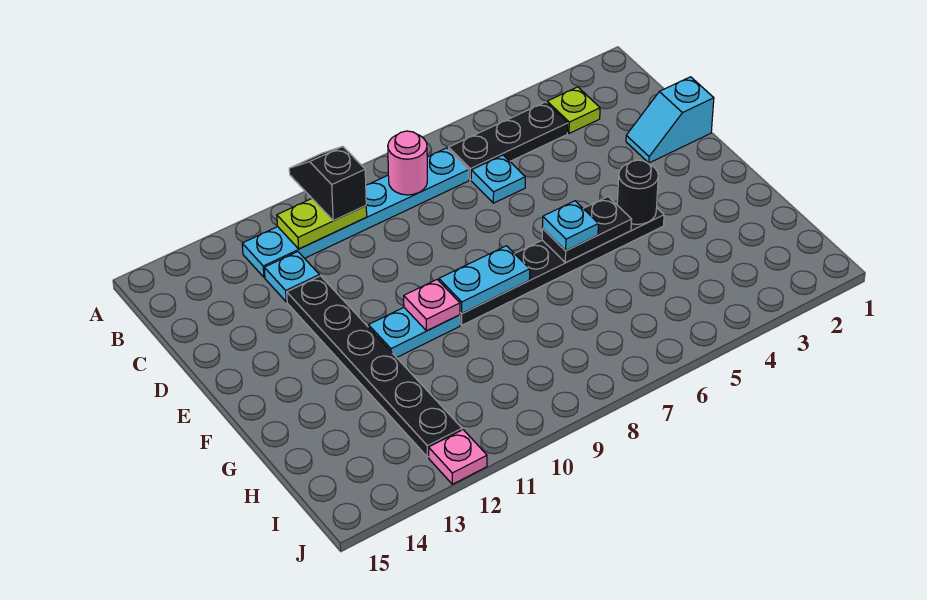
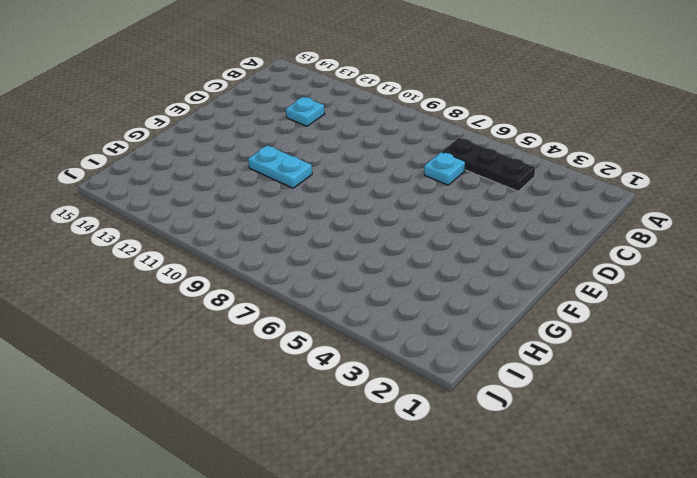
none -> lime plate B3 level 1
none -> cyan plate B7:B12 level 1
none -> cyan slope D1:D2 level 1 top 1

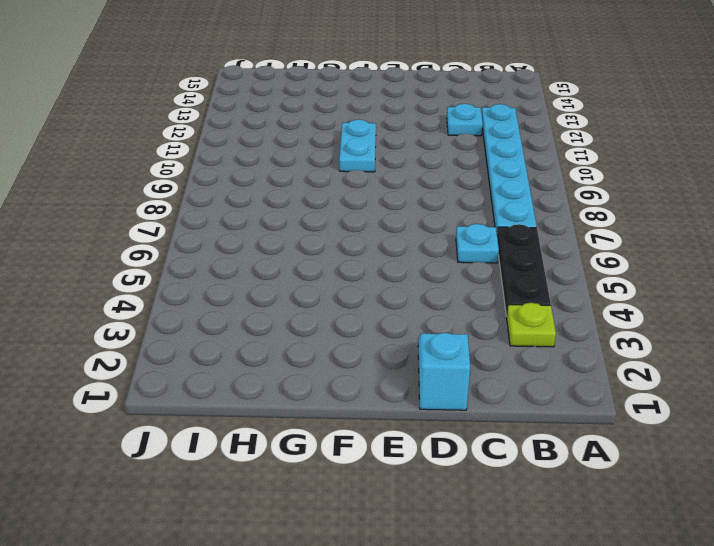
none -> black plate D12:I12 level 1
none -> black plate F4:F9 level 1
none -> pink plate J12 level 1

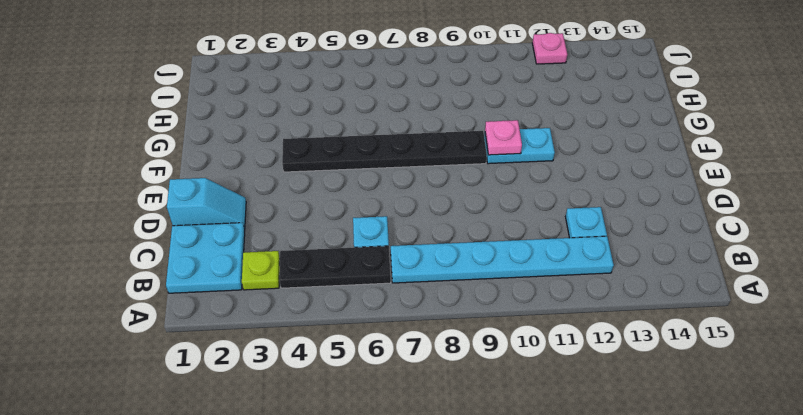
cyan plate B1:C2 level 1 -> none
none -> black plate D12:I12 level 1
none -> pink round brick B8 level 2
none -> lime plate B10:B11 level 2

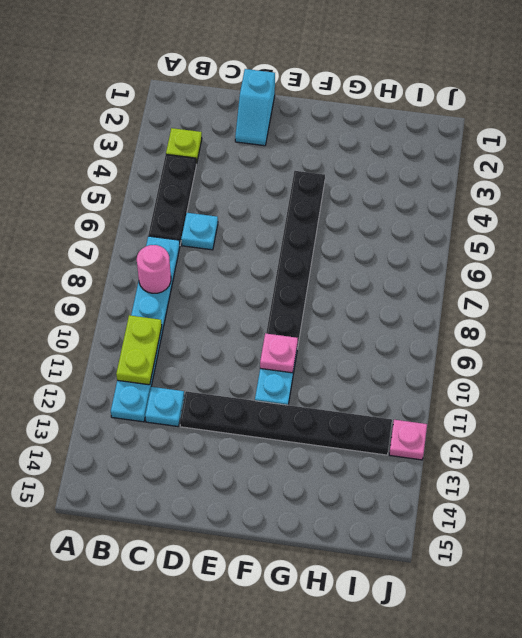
none -> black round brick F4 level 2
none -> black plate F5:F6 level 2
none -> cyan plate F8:F9 level 2

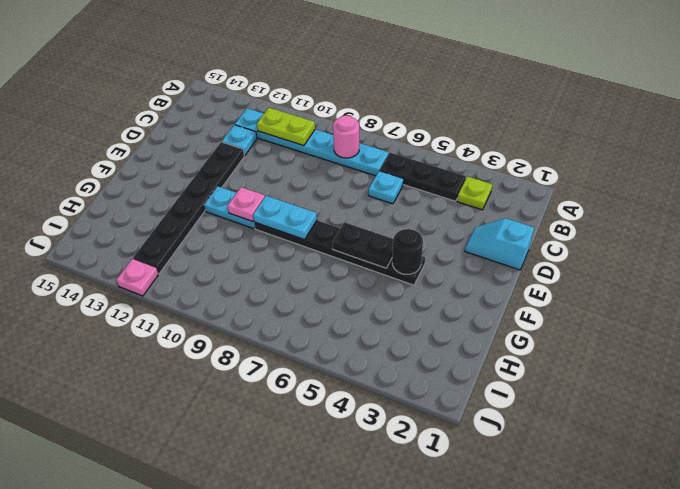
none -> black slope A10:B10 level 3 top B
none -> cyan plate F6 level 3

